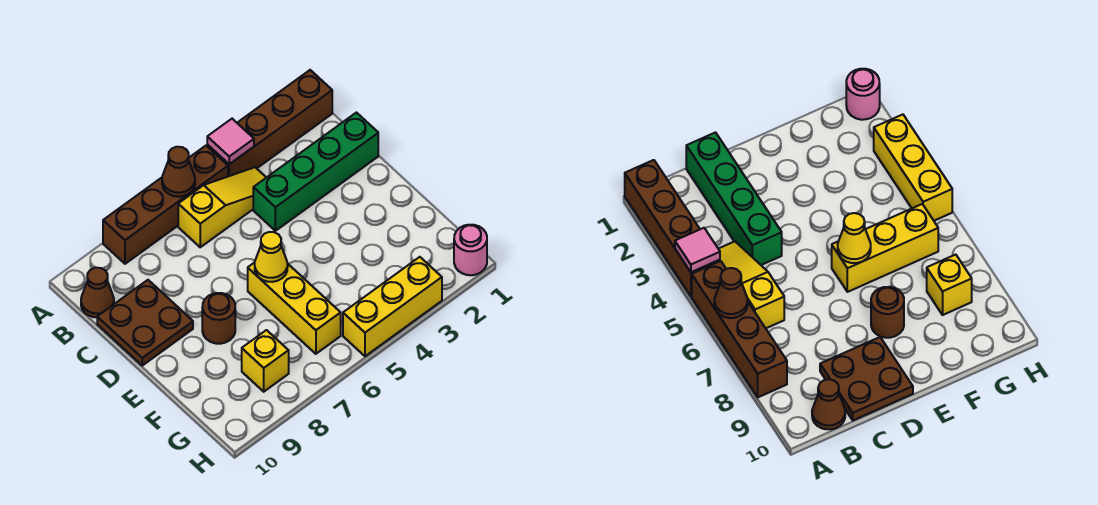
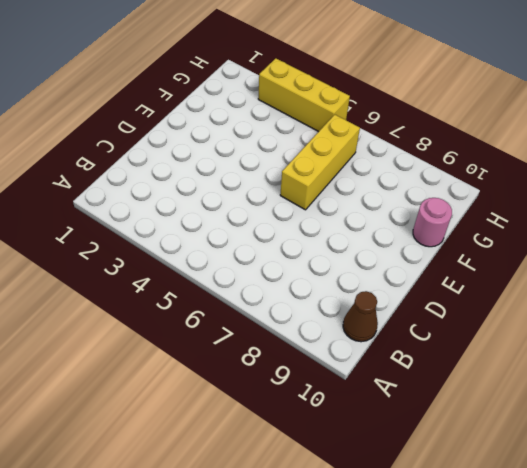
pink round brick F10 level 1 -> pink round brick H1 level 1
none -> brown brick A1:A4 level 1
none -> brown brick A5:A8 level 1
none -> yellow slope B4:B6 level 1 top 6

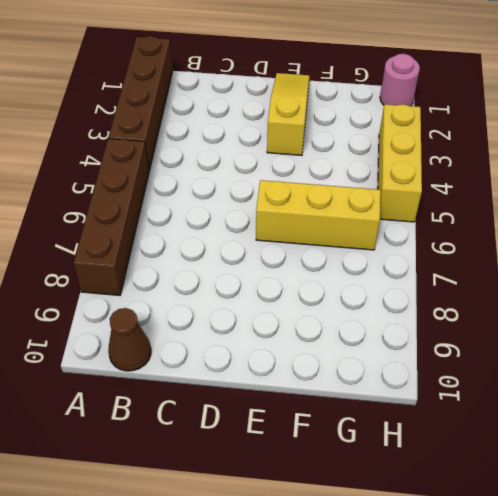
yellow slope E1:E3 level 1 top 3 -> yellow slope B4:B6 level 1 top 6
none -> green brick C1:C4 level 1
none -> brown plate C9:D10 level 1
none -> brown round brick E8 level 1

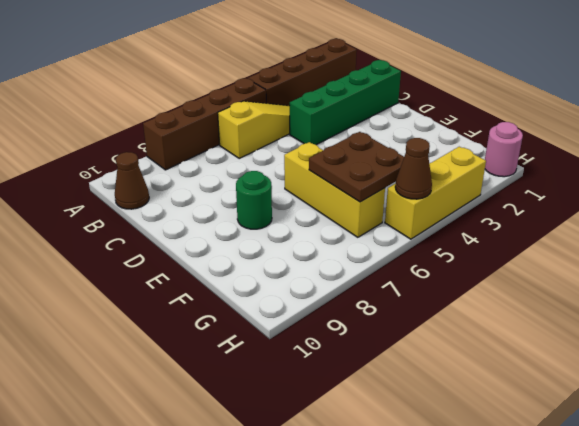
green round brick E8 level 1 -> brown round brick E8 level 1
brown plate F5:G6 level 2 -> brown plate C9:D10 level 1
brown cone H5 level 2 -> brown cone A6 level 2
none -> yellow brick G8 level 1
none -> pink tile A4 level 2
none -> yellow cone E6 level 2

